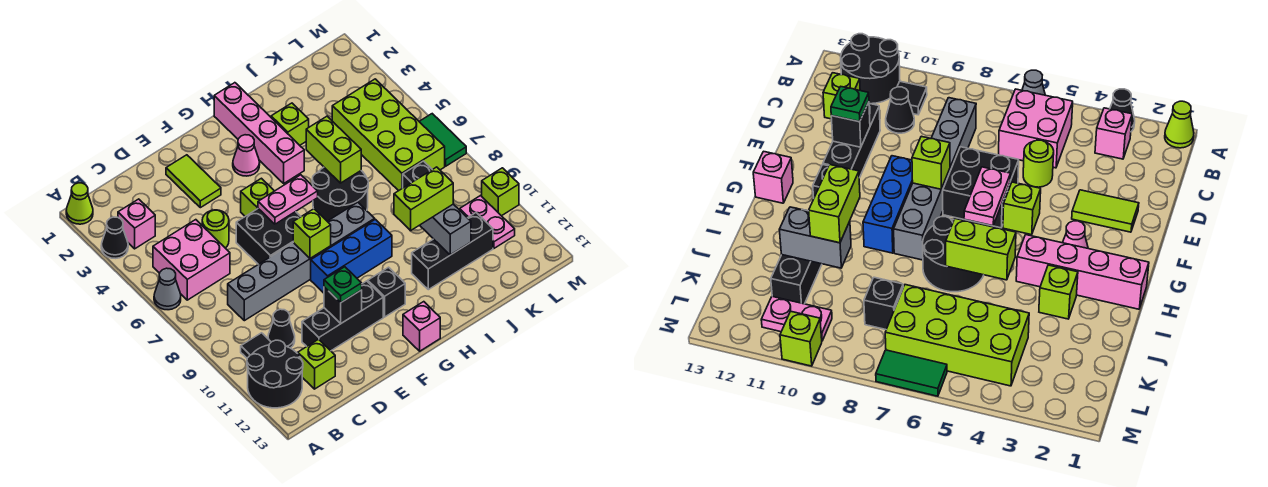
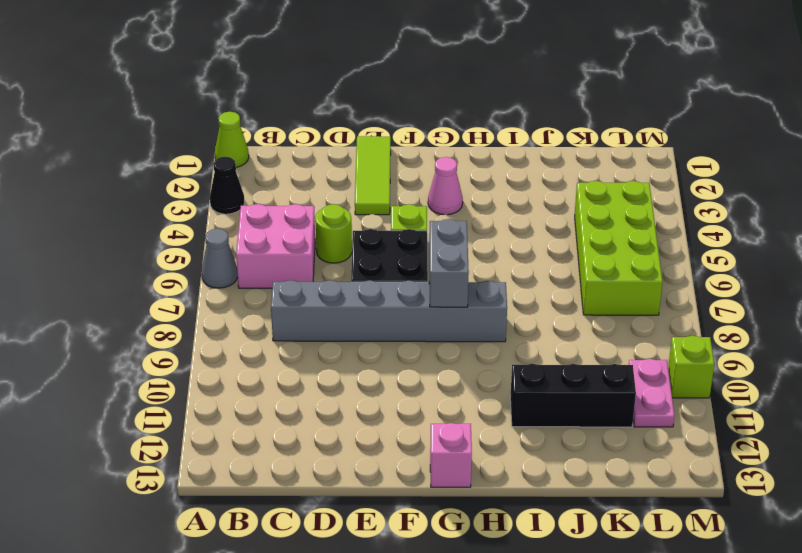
lime tile E1:E3 level 1 -> lime tile E2:E3 level 1
grey brick G7:G8 level 2 -> grey brick J10:J11 level 2
none -> black round brick A11:B12 level 1
none -> pink brick B3 level 1
none -> black tile B10 level 1
none -> black cone C10 level 1

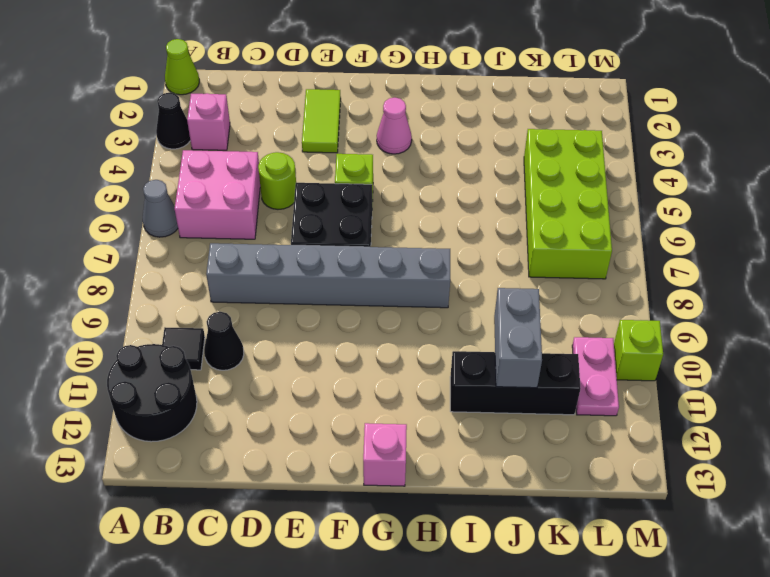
none -> lime brick C12 level 1
none -> black brick D11:F11 level 1
none -> blue brick F9:H9 level 1
none -> black brick G11 level 1

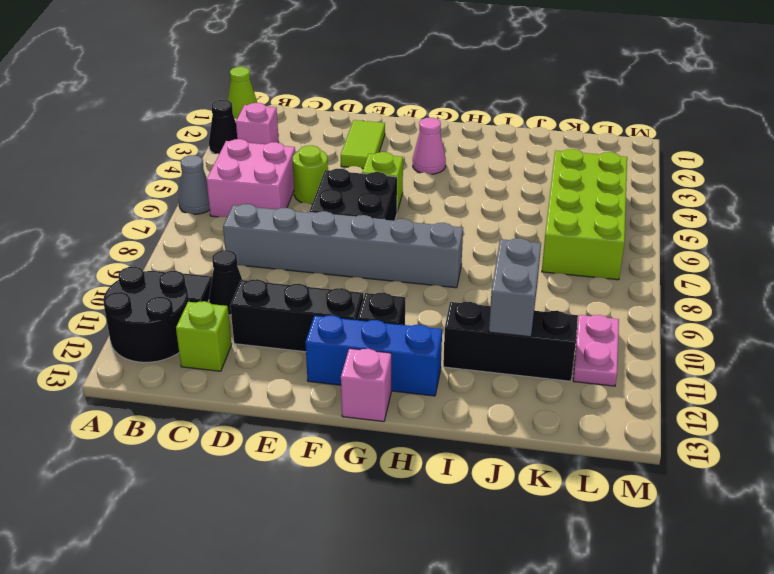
blue brick F12:H12 level 1 -> blue brick F9:H9 level 1
none -> pink brick H1:H4 level 1
none -> black round brick H6:I7 level 1
none -> lime brick I3 level 1
none -> black brick K8 level 1

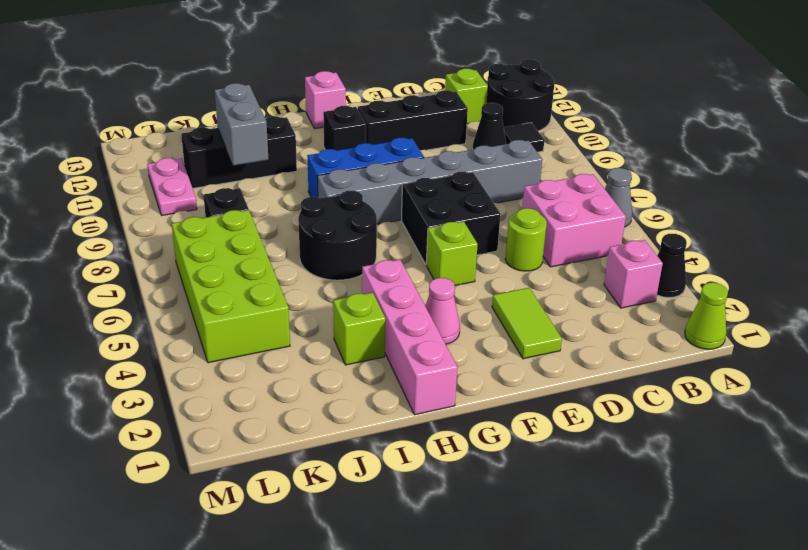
none -> green tile M6:M7 level 1
none -> lime brick M10 level 1
none -> black brick E11 level 2
none -> pink plate F6:G6 level 2

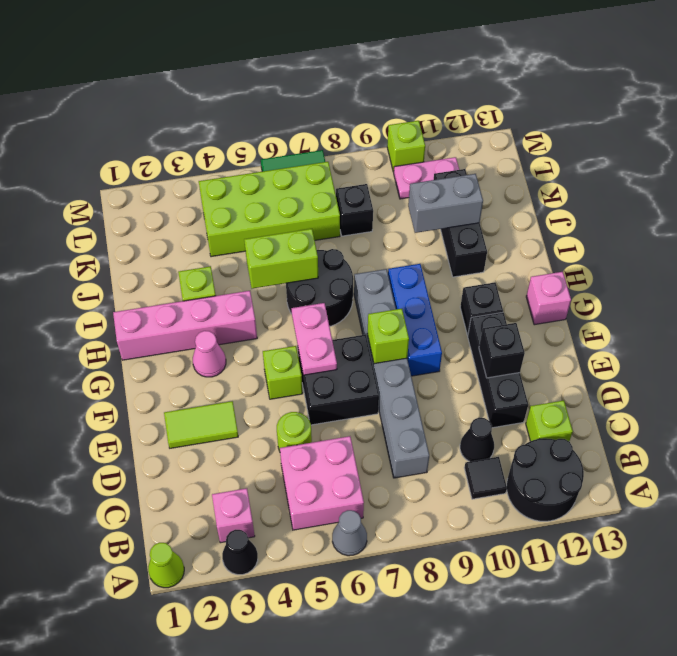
none -> green plate E11 level 3
none -> lime brick I10:J10 level 3

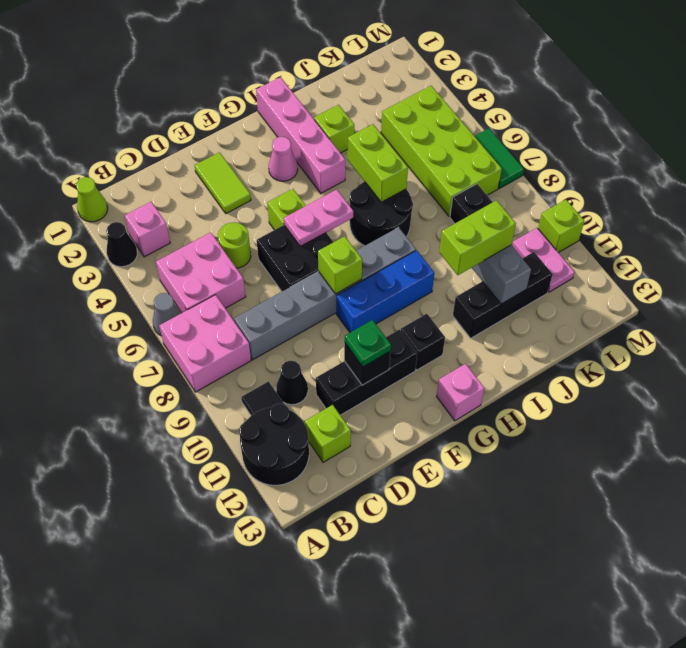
pink brick A7:B8 level 1 -> none

